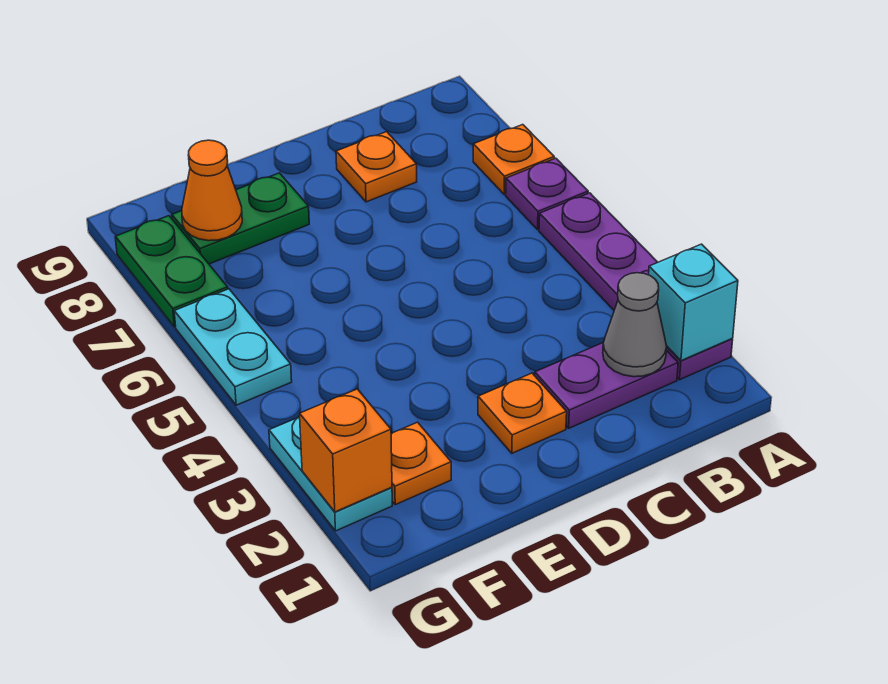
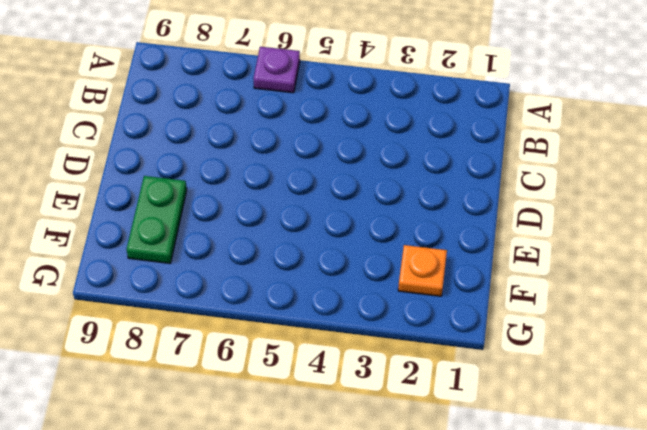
none -> purple plate A2:A5 level 1
none -> orange plate A7 level 1
none -> purple plate B2:C2 level 1

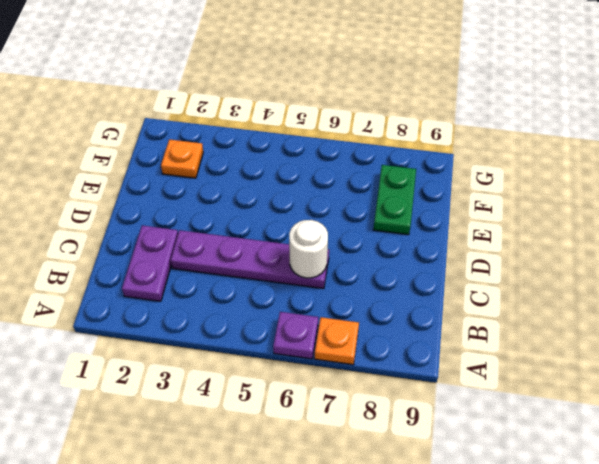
purple plate C3:C6 level 1 -> purple plate A2:A5 level 1
white round brick C6 level 2 -> none
none -> orange plate C8 level 1
none -> orange plate D2 level 1
none -> cyan plate G2:G3 level 1

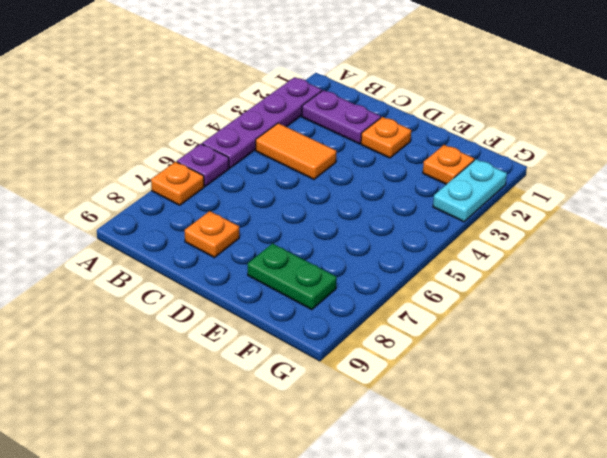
orange tile B4:C4 level 1 -> none
none -> cyan plate G5:G6 level 1
none -> green plate G7:G8 level 1
none -> cyan brick A2 level 2

